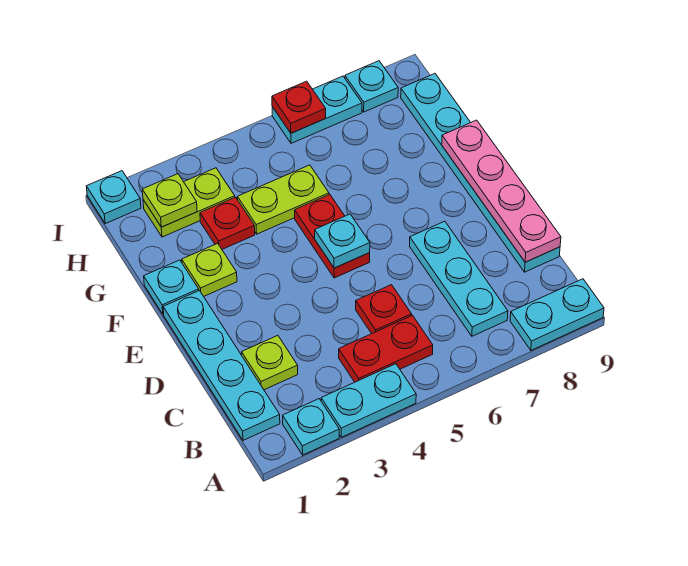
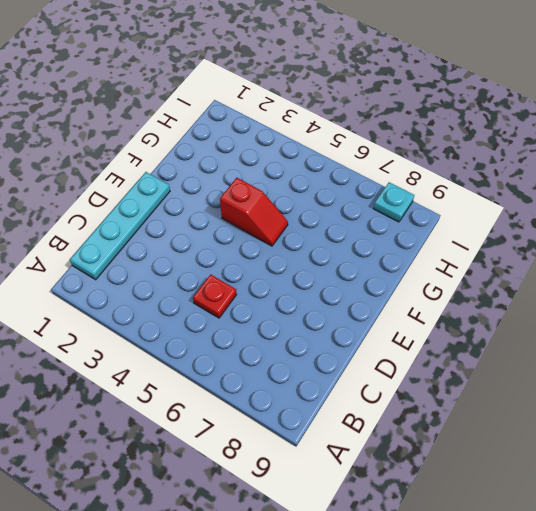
red slope F4:F5 level 1 top 4 -> red plate E5:F5 level 1
none -> cyan plate A2 level 1
none -> cyan plate A3:A4 level 1
none -> cyan plate A8:A9 level 1

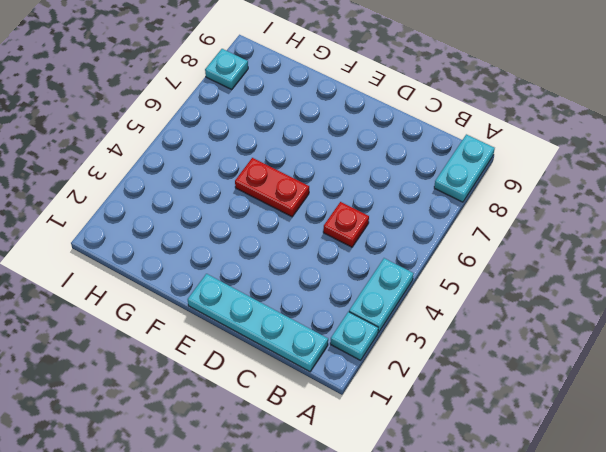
none -> red plate B4:B5 level 1
none -> cyan plate B7:D7 level 1
none -> lime plate C2 level 1

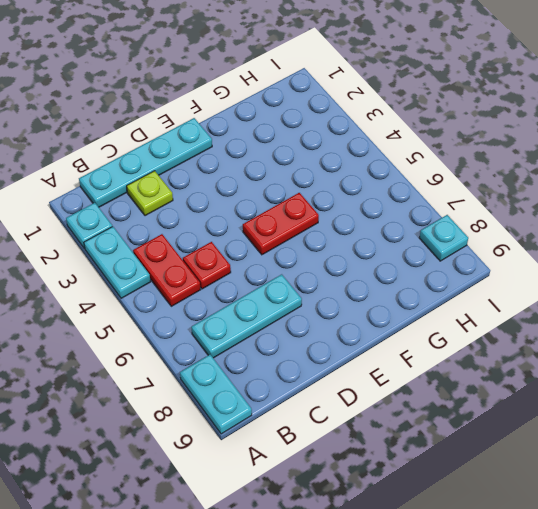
none -> cyan plate C9:H9 level 1
none -> cyan plate F1 level 1
none -> lime plate F2 level 1

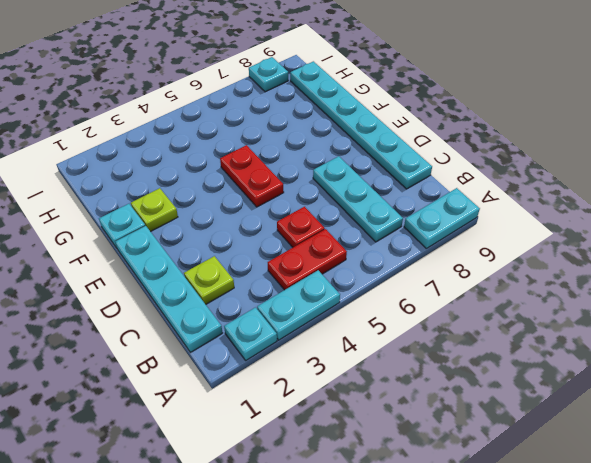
none -> red plate G3 level 1
none -> lime plate G4:G5 level 1
none -> lime plate H2:H3 level 1

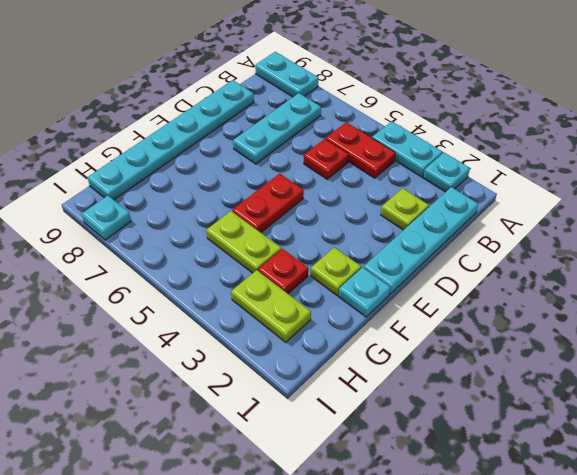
none -> cyan plate I1 level 1
none -> cyan plate I6:I7 level 1
none -> pink plate C9:F9 level 2

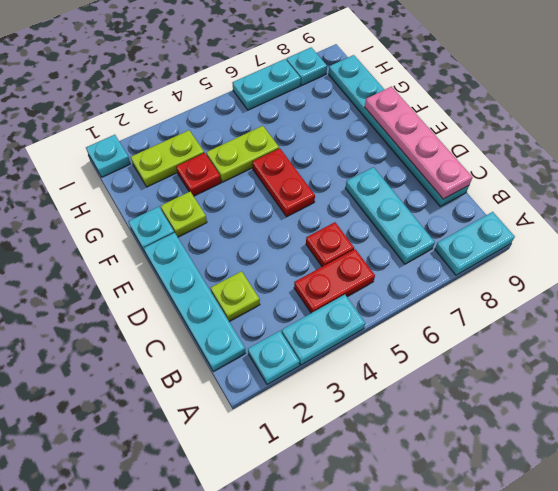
none -> cyan plate E5 level 2
none -> lime plate H2 level 2
none -> red plate I6 level 2

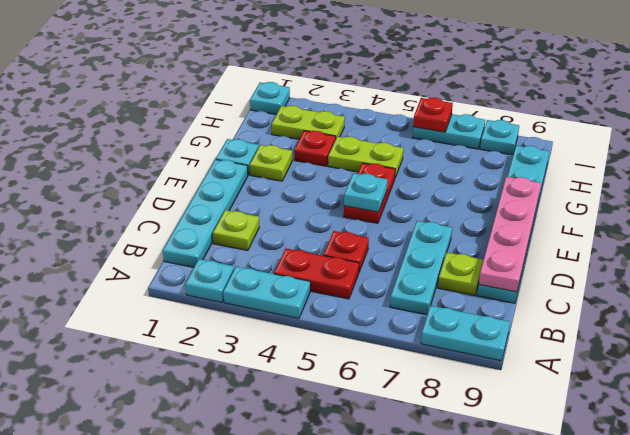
lime plate C8 level 1 -> lime plate H2 level 2

